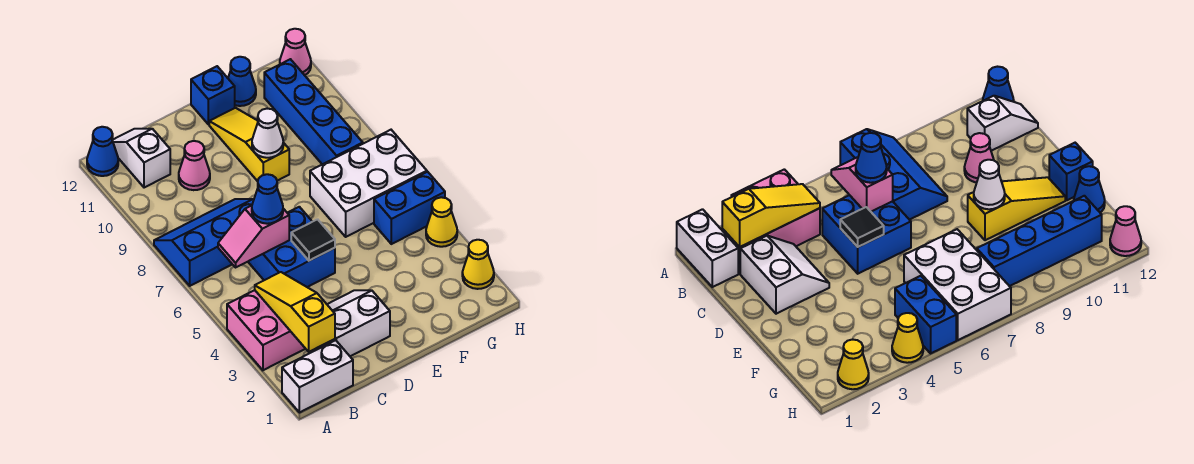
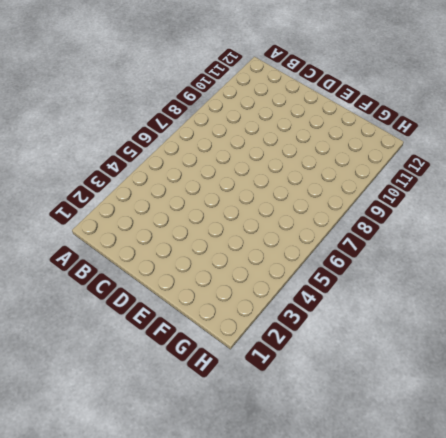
none -> white brick A1:B1 level 1
none -> pink brick A3:B4 level 1
none -> blue slope A7:C8 level 1 top 7

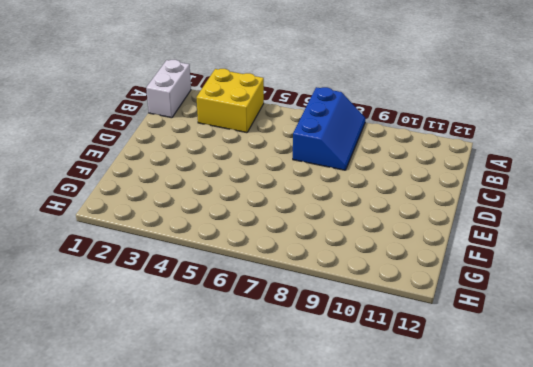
yellow brick A3:B4 level 1 -> pink brick A3:B4 level 1
none -> blue cone A12 level 1
none -> white slope B11:B12 level 1 top 11
none -> white slope C2:D3 level 1 top 2

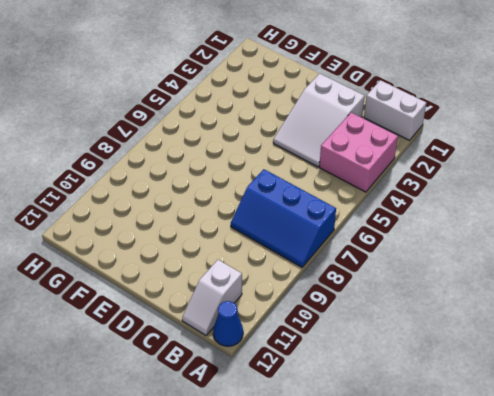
white slope C2:D4 level 1 top 2 -> white slope C2:D3 level 1 top 2
none -> blue brick C5:D6 level 1
none -> pink cone C10 level 1
none -> yellow slope E9:E11 level 1 top 9

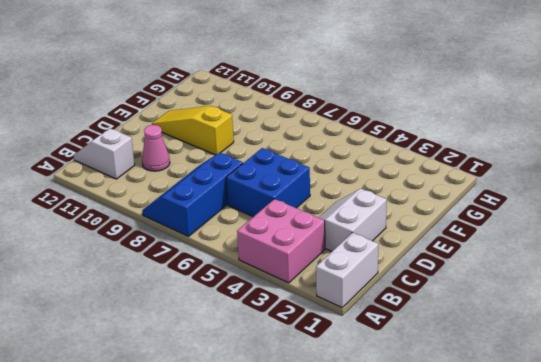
none -> blue cone A12 level 1
none -> blue brick E12 level 1
none -> white brick F6:H7 level 1

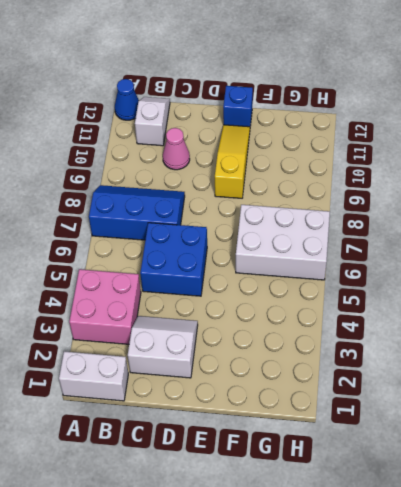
none -> blue cone F12 level 1
none -> blue brick G5:H5 level 1
none -> blue brick G8:G11 level 1

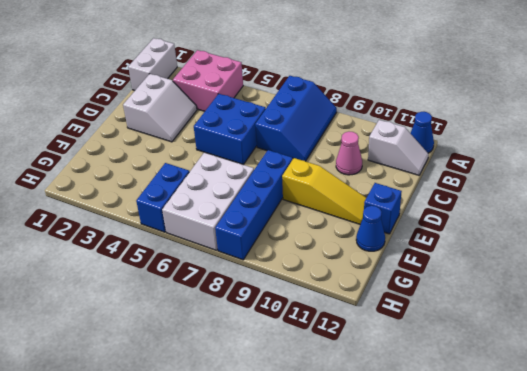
blue brick E8:H8 level 1 -> blue brick G8:G11 level 1
none -> yellow cone H2 level 1
none -> yellow cone H4 level 1
none -> pink cone H12 level 1

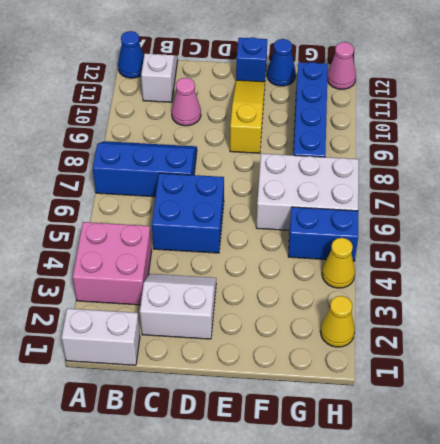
none -> yellow slope B2:B4 level 2 top 2
none -> pink slope B6:C6 level 2 top C
none -> black tile D5 level 2

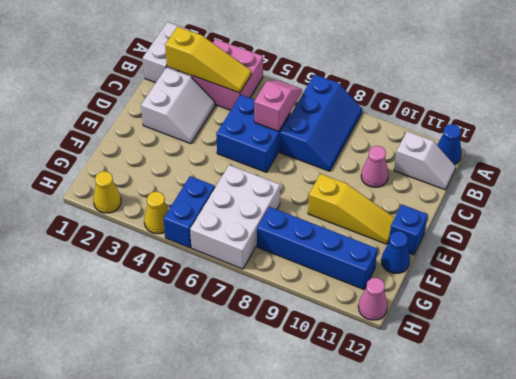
none -> black tile D5 level 2
none -> white cone E9 level 2
none -> blue cone C6 level 3

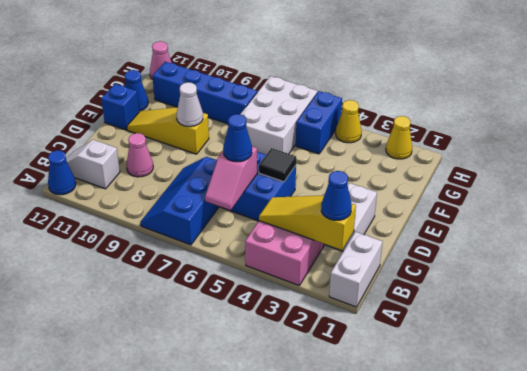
blue cone B2 level 3 -> none

